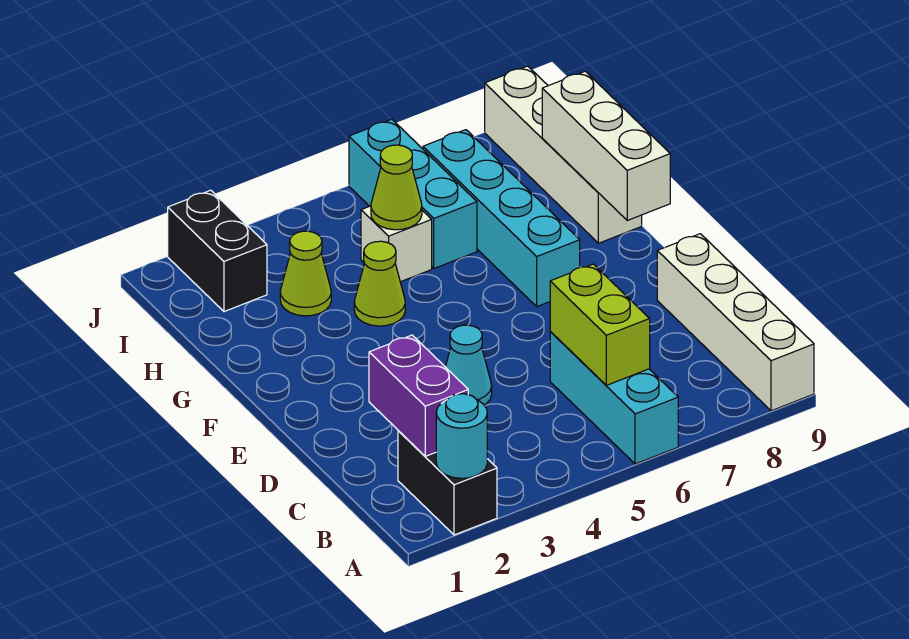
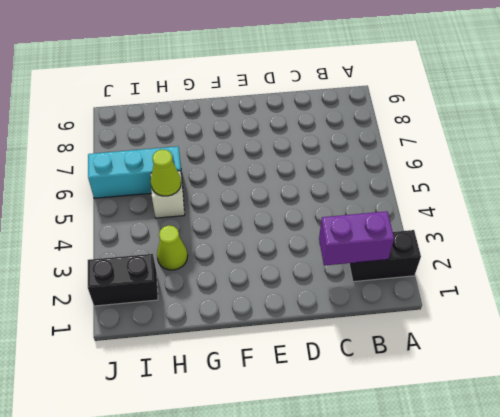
none -> cyan brick A6:C6 level 1
none -> white brick A9:D9 level 1
none -> cyan cone D4 level 1

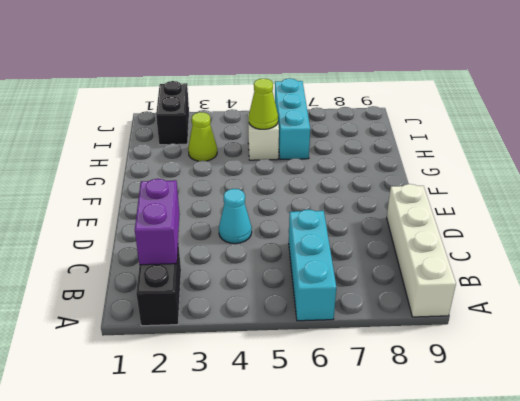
none -> cyan brick F7:I7 level 1
none -> lime cone G4 level 1
none -> white brick G9:J9 level 1

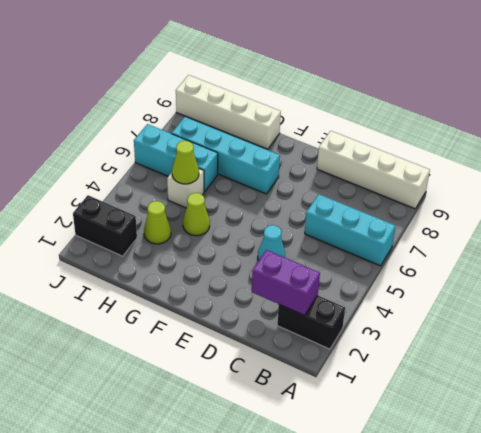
none -> cyan round brick A2 level 2
none -> lime brick B6:C6 level 2
none -> white brick F9:H9 level 2

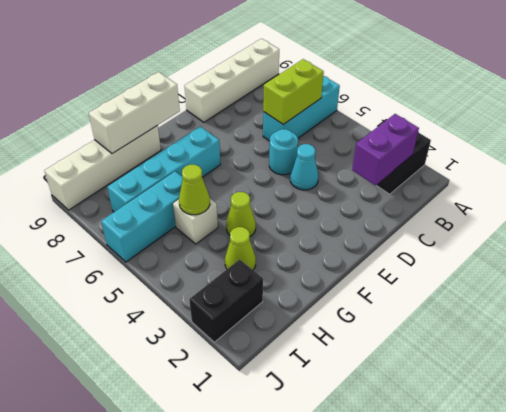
cyan round brick D5 level 1 -> cyan round brick A2 level 2

